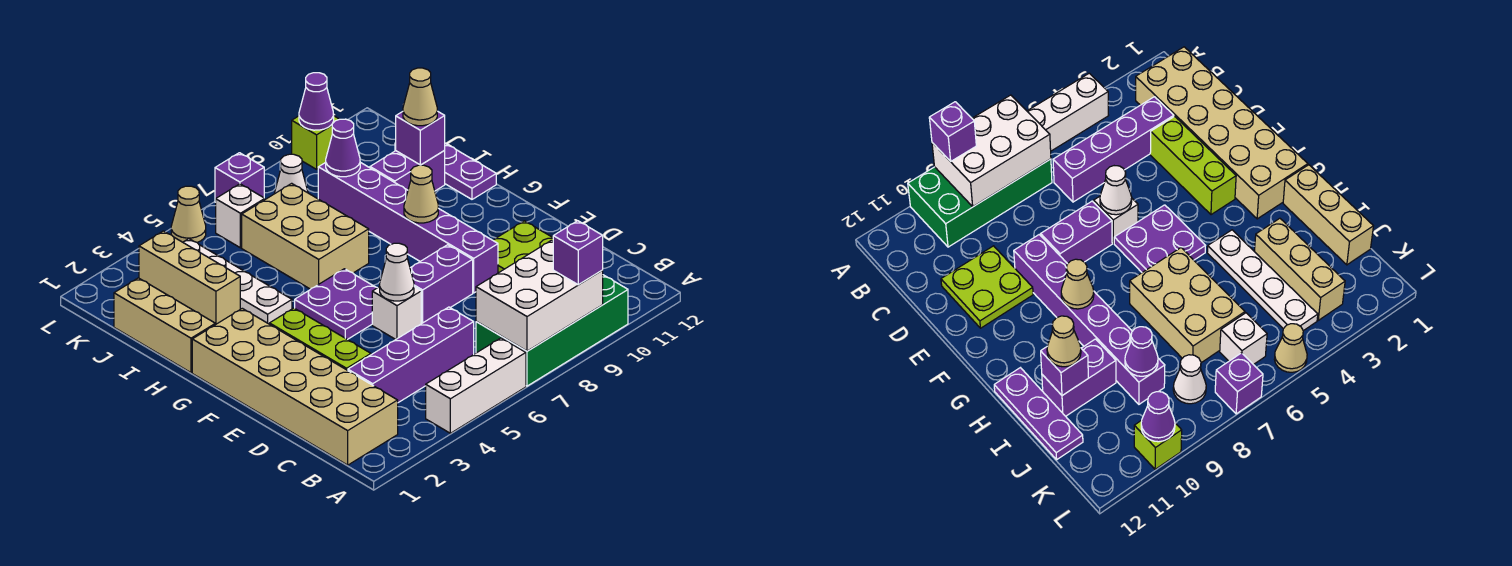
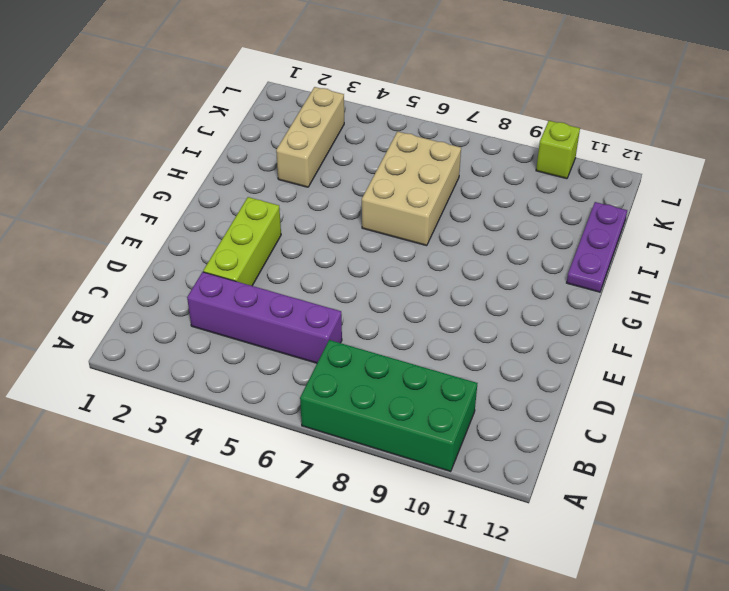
none -> white brick A4:A6 level 1
none -> tan brick B1:G2 level 1
none -> lime plate D10:E11 level 1

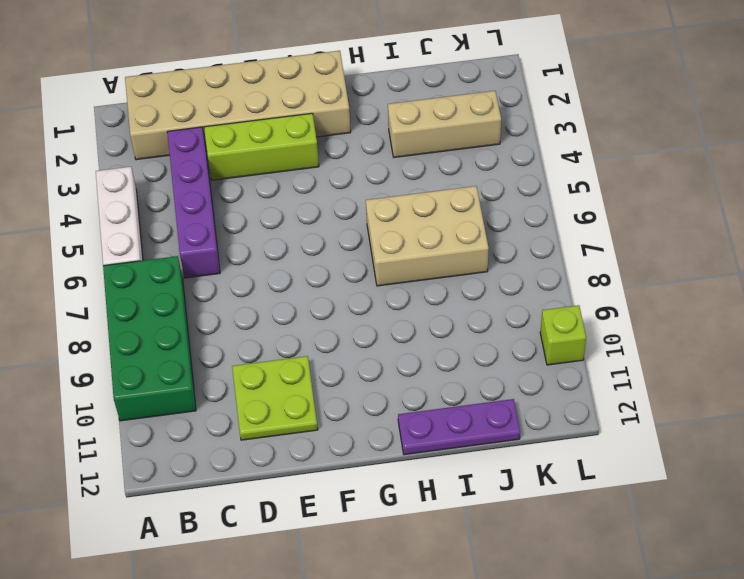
none -> white brick E6 level 1
none -> purple brick E7:E8 level 1
none -> purple brick E9:J9 level 1

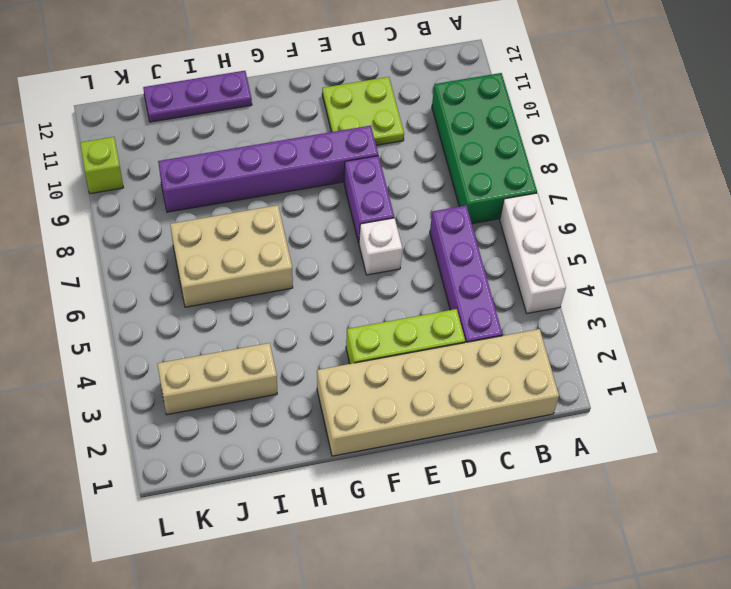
none -> purple plate F5:G6 level 1
none -> tan brick H1:J1 level 1
none -> white plate H4:K4 level 1

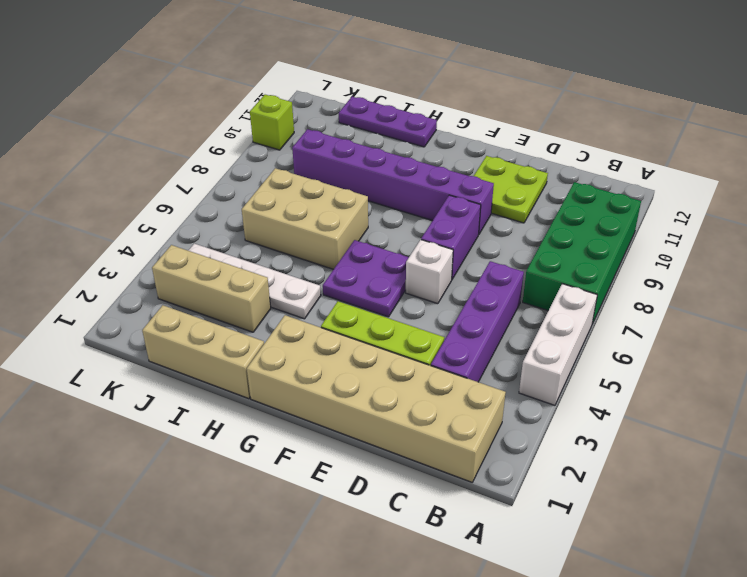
none -> purple brick I10:I11 level 1
none -> white brick K6 level 1
none -> white cone K8 level 1

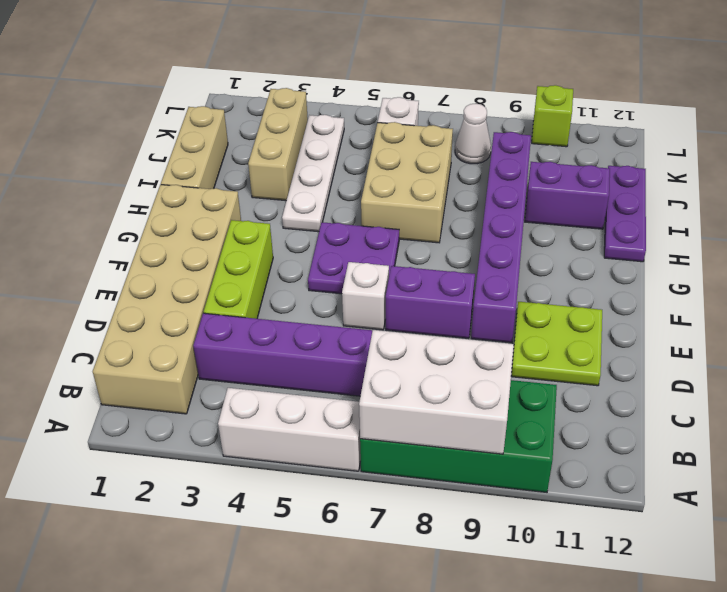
none -> tan cone L5 level 1
none -> purple brick L7 level 1
none -> white cone E6 level 2

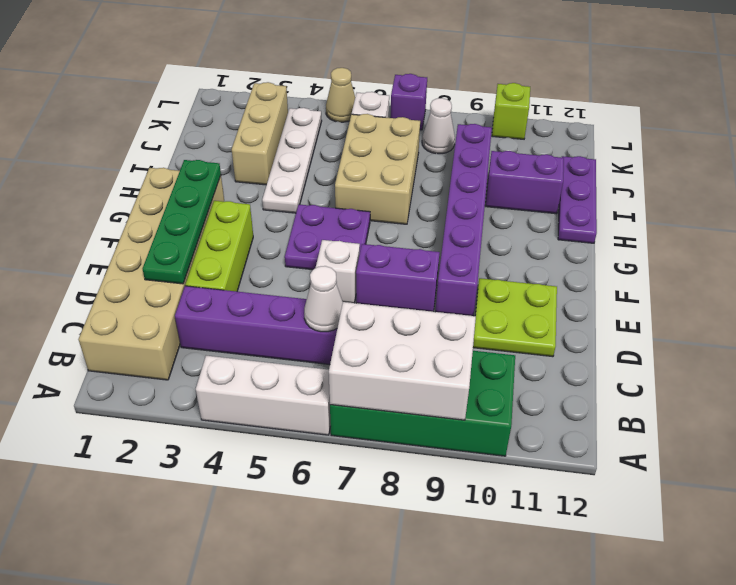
white cone C6 level 2 -> white cone E6 level 2
green plate D2:G2 level 2 -> none
none -> tan brick H1:J1 level 1
none -> tan cone G9 level 2
none -> purple brick I11 level 2

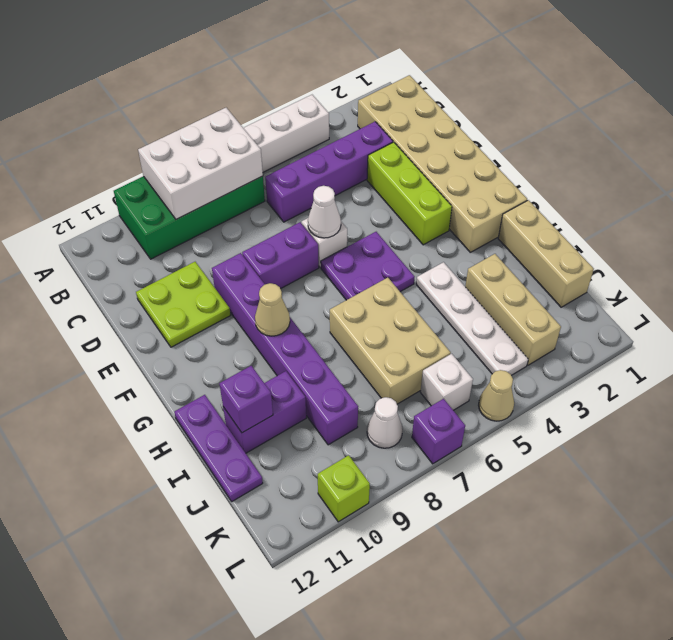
none -> purple cone J9 level 2
none -> purple cone L10 level 2
none -> purple brick A9 level 3

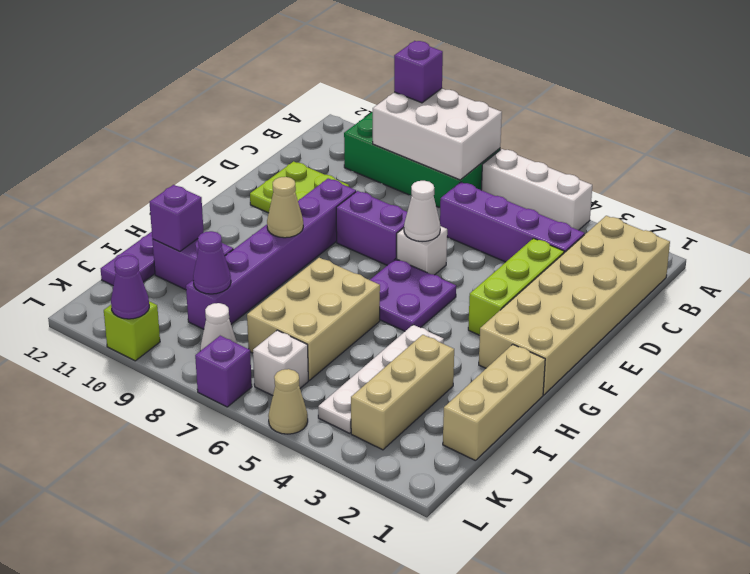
none -> tan cone I11 level 3

